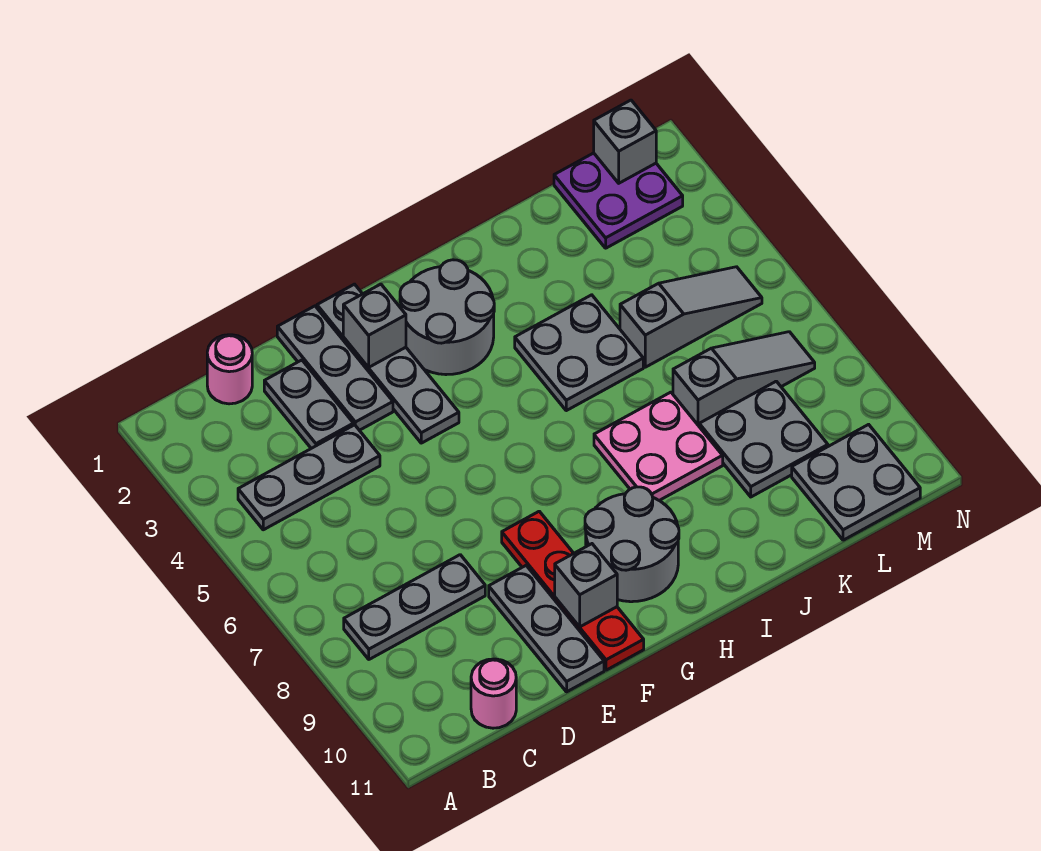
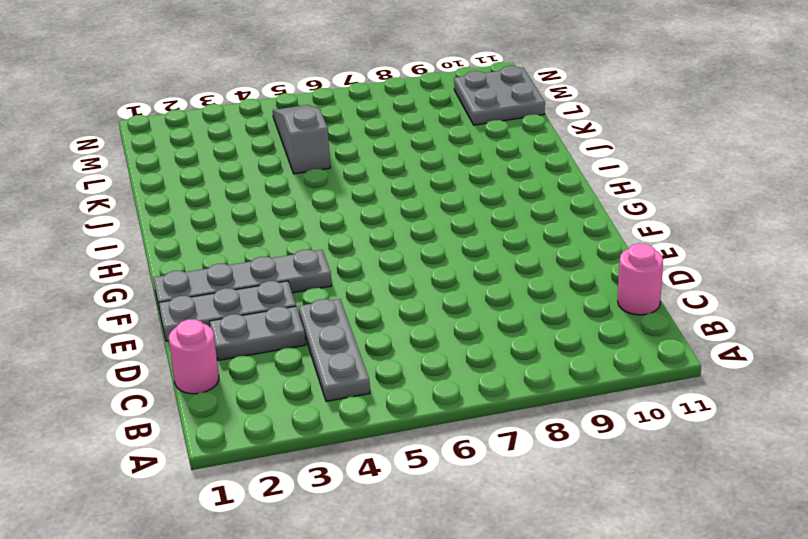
none -> grey plate B8:D8 level 1
none -> grey plate E9:E11 level 1
none -> red plate F8:F11 level 1

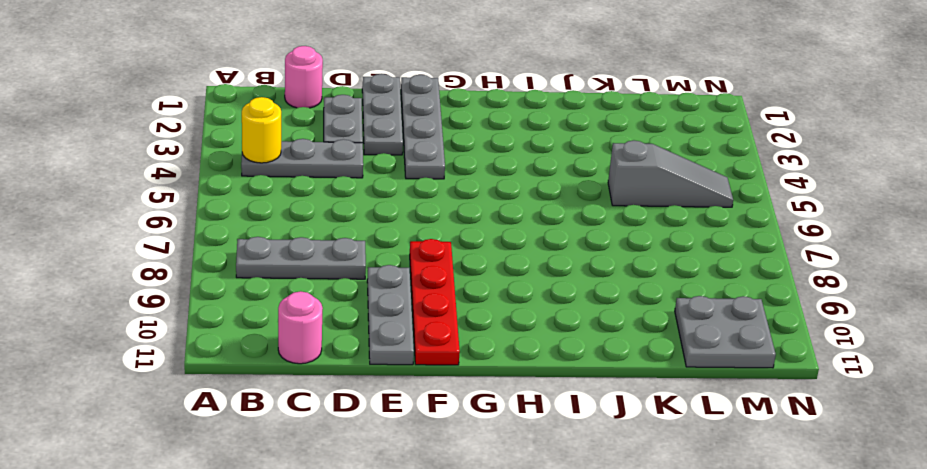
yellow round brick B4 level 2 -> none
none -> grey round brick G2:H3 level 1
none -> grey round brick G9:H10 level 1
none -> grey plate I4:J5 level 1

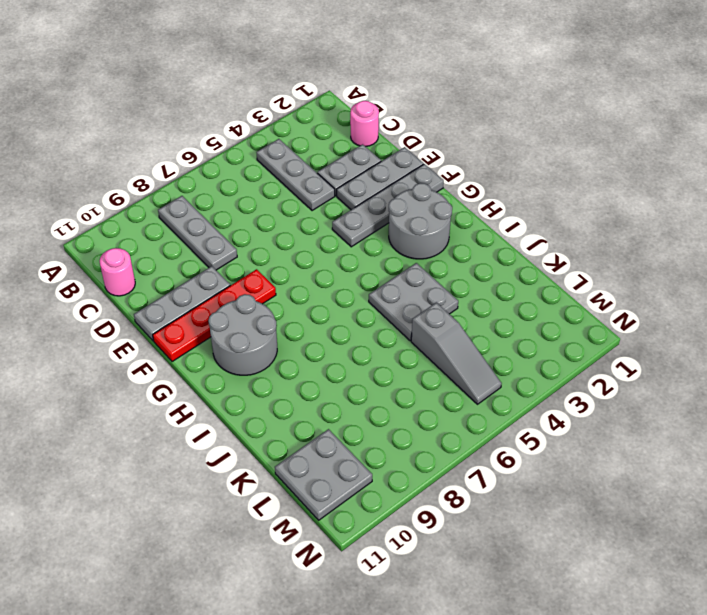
none -> pink plate I7:J8 level 1
none -> grey slope K7:M7 level 1 top K
none -> grey plate K8:L9 level 1

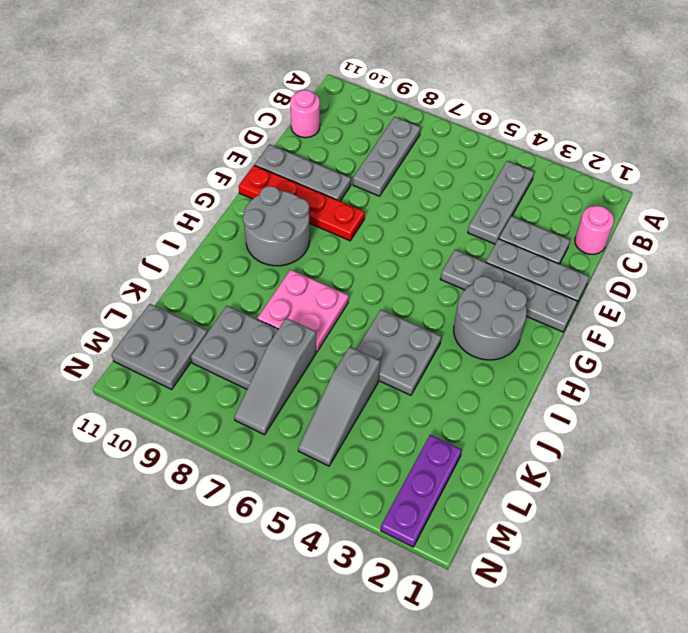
purple plate L2:N2 level 1 -> purple plate L1:M2 level 1
none -> grey brick F2 level 2
none -> grey brick F10 level 2
none -> grey brick M1 level 2

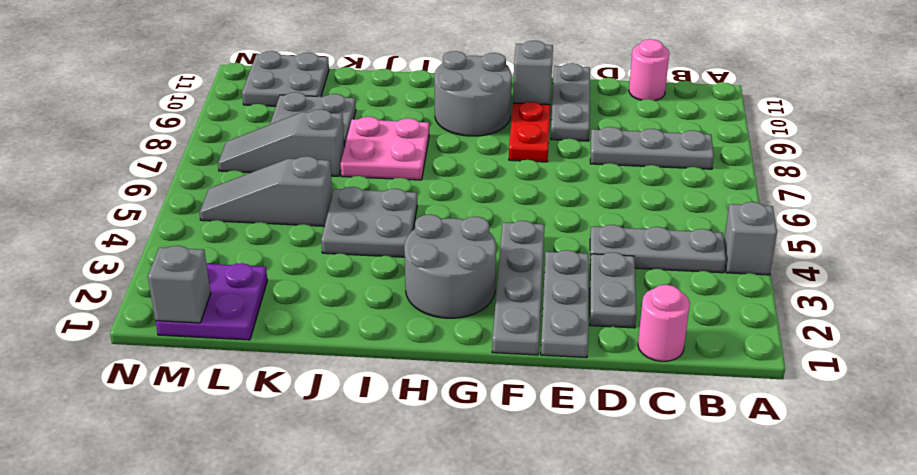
grey brick A4 level 1 -> grey brick F2 level 2

